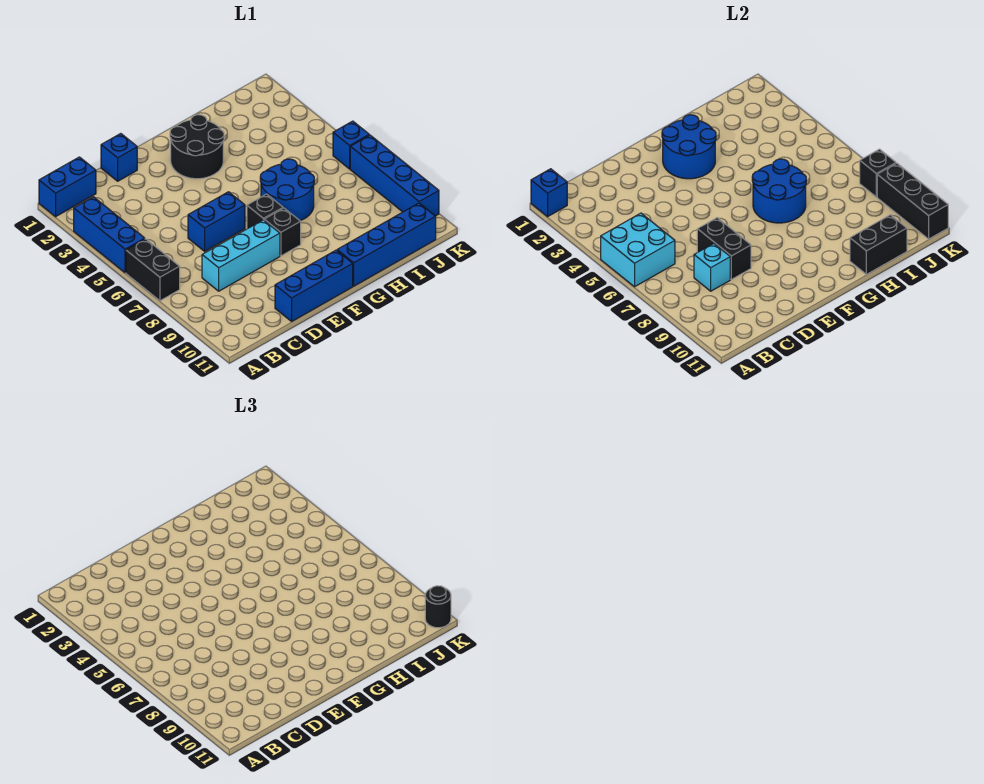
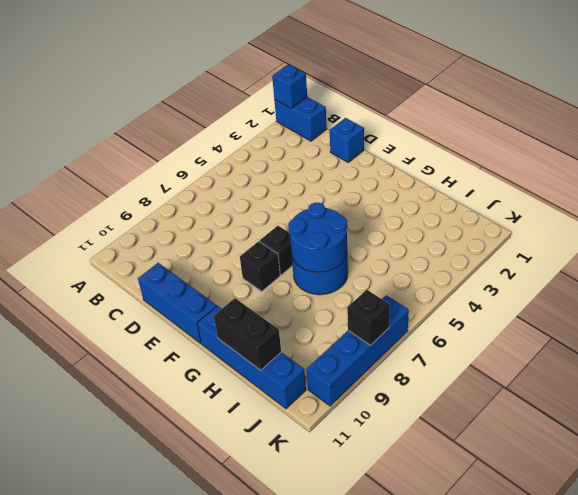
none -> blue brick A3:A5 level 1
none -> black brick A6:A7 level 1
none -> cyan brick C8:E8 level 1

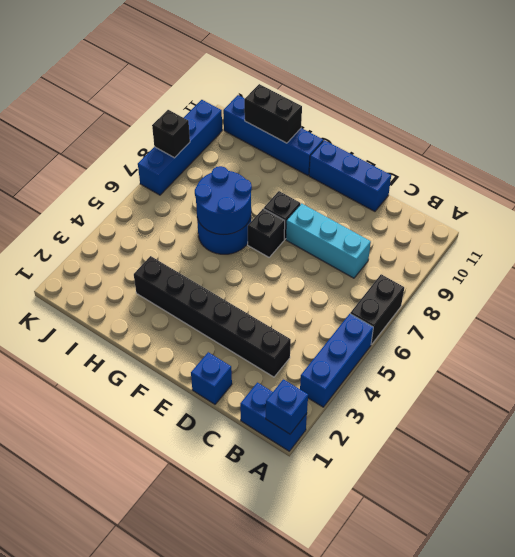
black brick C3:H3 level 1 -> black round brick F2:G3 level 1
none -> blue brick D6:E6 level 1
none -> blue brick K6 level 1
none -> cyan brick A5:B6 level 2

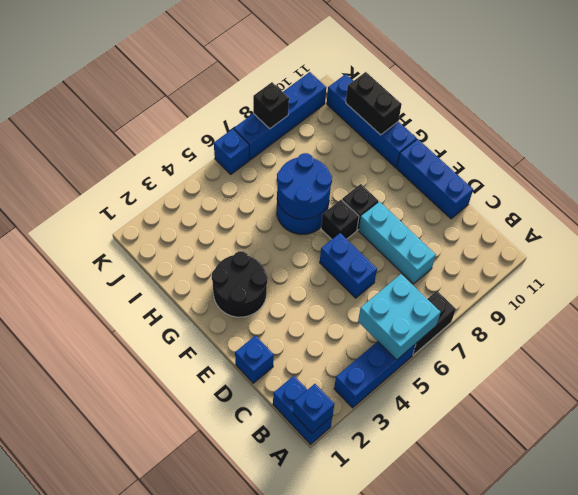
none -> cyan brick C8 level 2
none -> black brick D7:D8 level 2
none -> blue round brick F2:G3 level 2

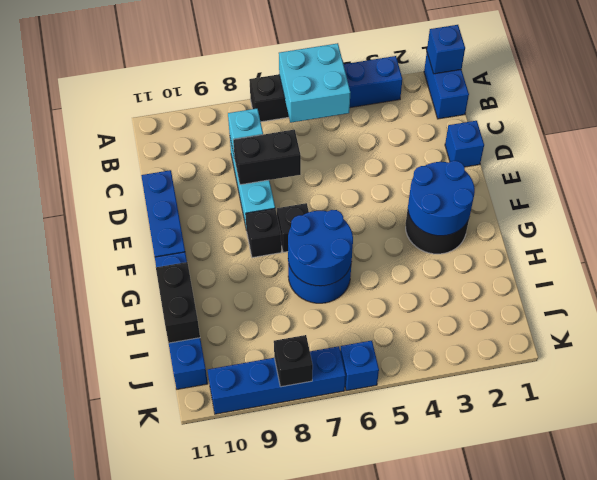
none -> blue brick D6:E6 level 1
none -> black brick K9:K11 level 2
none -> black round brick K11 level 3

